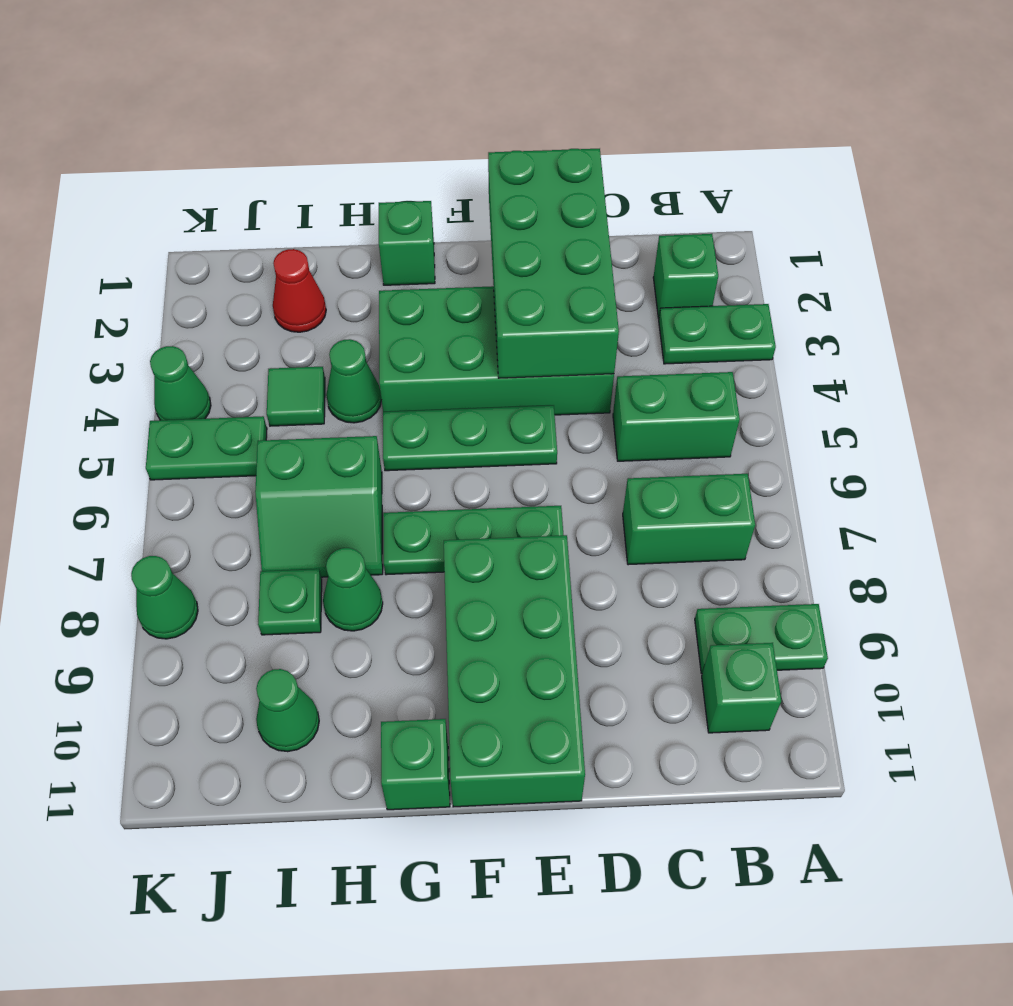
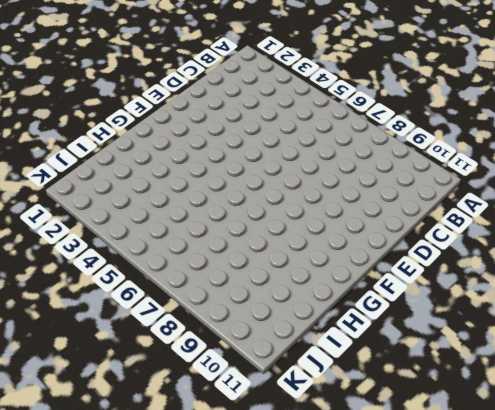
none -> green plate A3:B3 level 1
none -> green plate A9:B9 level 1
none -> green brick B2 level 1

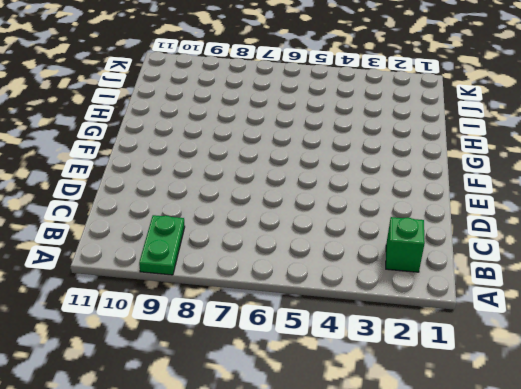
none -> green plate A3:B3 level 1
none -> green brick B5:C5 level 1
none -> green brick B7:C7 level 1

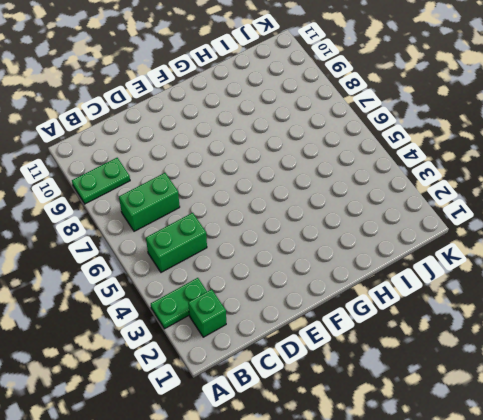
none -> green brick B10 level 1
none -> green brick D3:G4 level 1
none -> green plate E5:G5 level 1

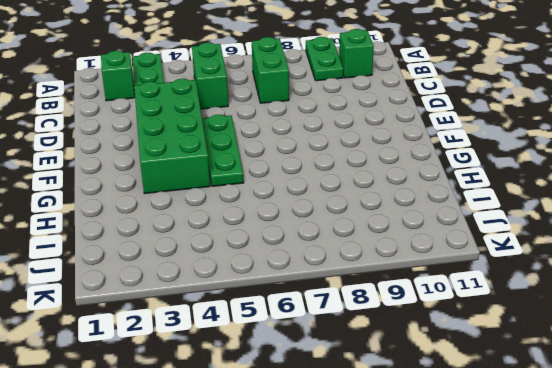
none -> green plate E7:G7 level 1
none -> green brick E8:F11 level 1
none -> green brick G1 level 1

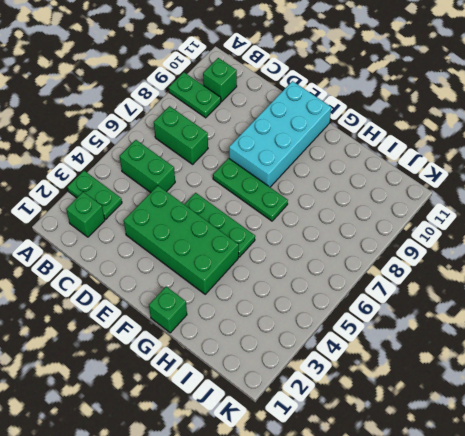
cyan brick E8:F11 level 1 -> green brick E8:F11 level 1
none -> green brick G11 level 1
none -> green cone H4 level 1
none -> green slope H6:I7 level 1 top 6

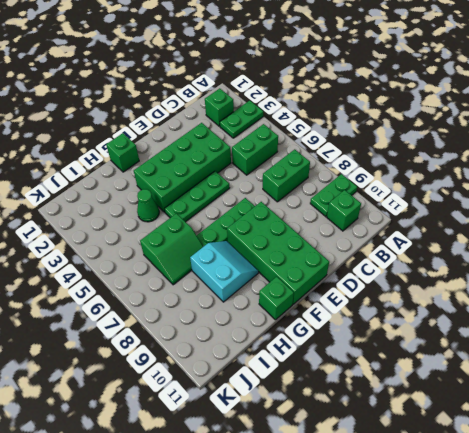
cyan slope G8:H9 level 1 top H -> green cone H8 level 1
none -> red cone I2 level 1
none -> green tile I4 level 1
none -> green plate I8 level 1

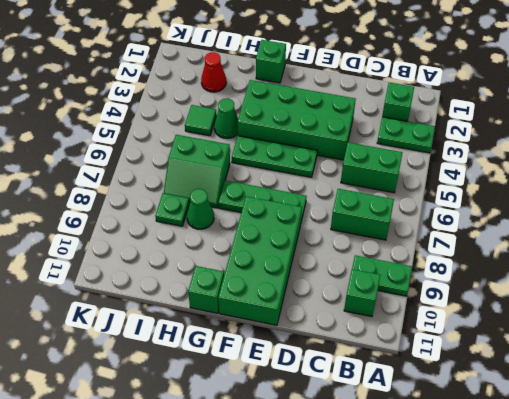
none -> green cone I10 level 1
none -> green plate J5:K5 level 1
none -> green cone K4 level 1

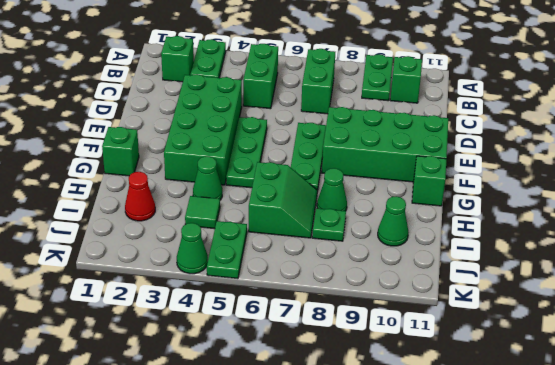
none -> green cone K8 level 1
none -> green brick D1:E4 level 2

